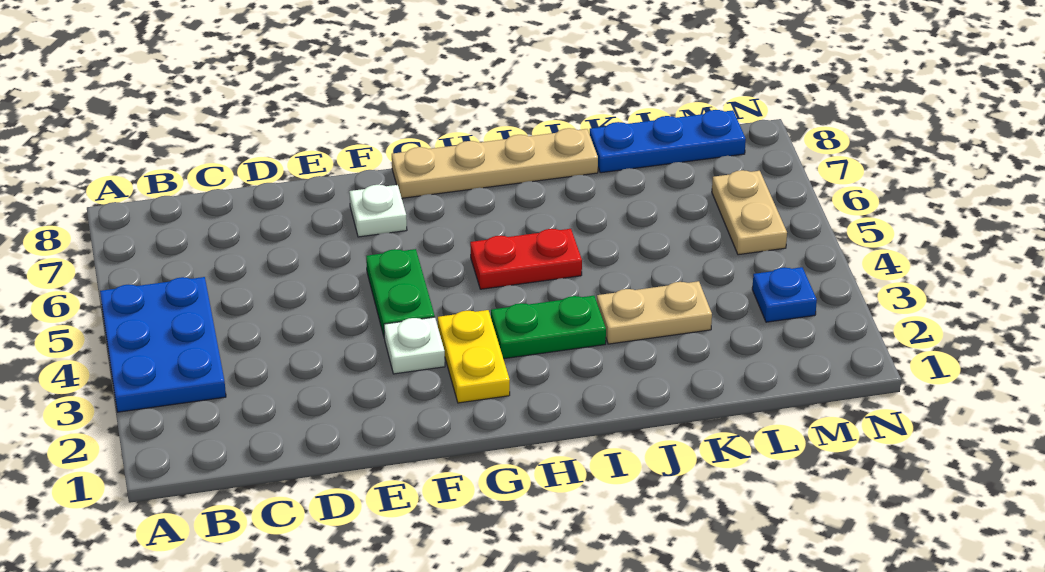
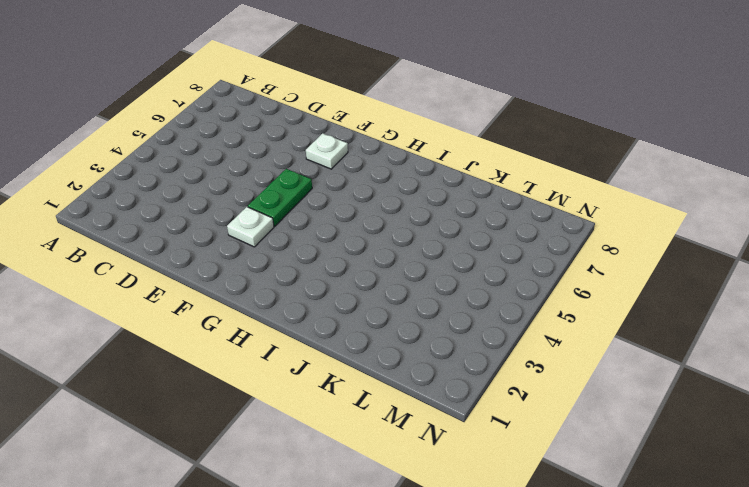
none -> blue plate A3:B5 level 1
none -> yellow plate G2:G3 level 1
none -> tan plate G8:J8 level 1

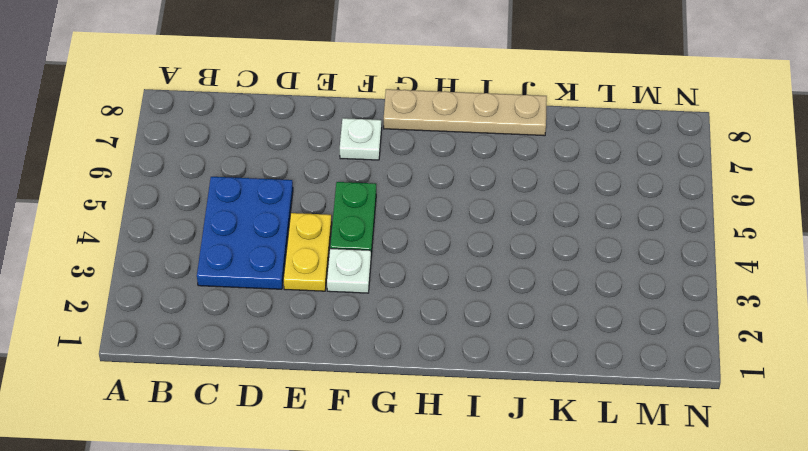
blue plate C3:D5 level 1 -> blue plate A3:B5 level 1
yellow plate E3:E4 level 1 -> yellow plate G2:G3 level 1
none -> green plate H3:I3 level 1
none -> red plate H5:I5 level 1
none -> tan plate J3:K3 level 1

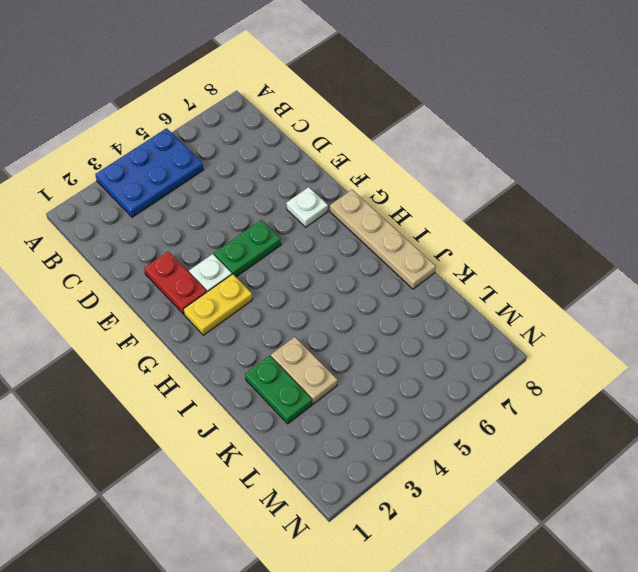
red plate E2:F2 level 1 -> red plate H5:I5 level 1
green plate J2:K2 level 1 -> green plate H3:I3 level 1
none -> blue plate K8:M8 level 1
none -> blue plate M3 level 1
none -> tan plate M5:M6 level 1

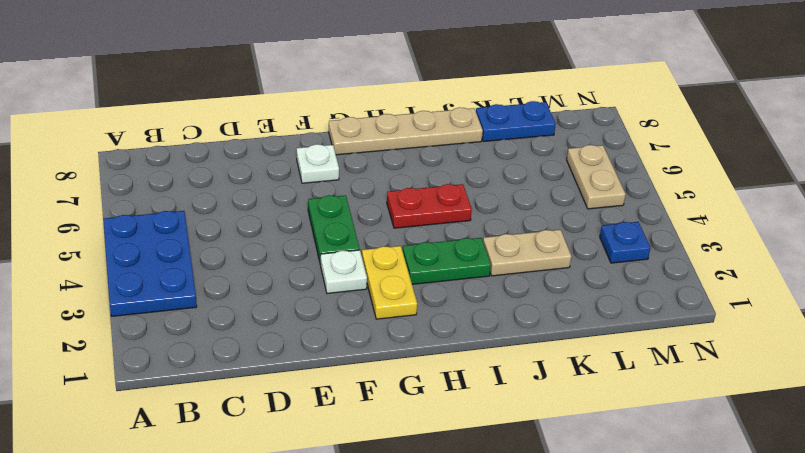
blue plate K8:L8 level 1 -> blue plate K8:M8 level 1

